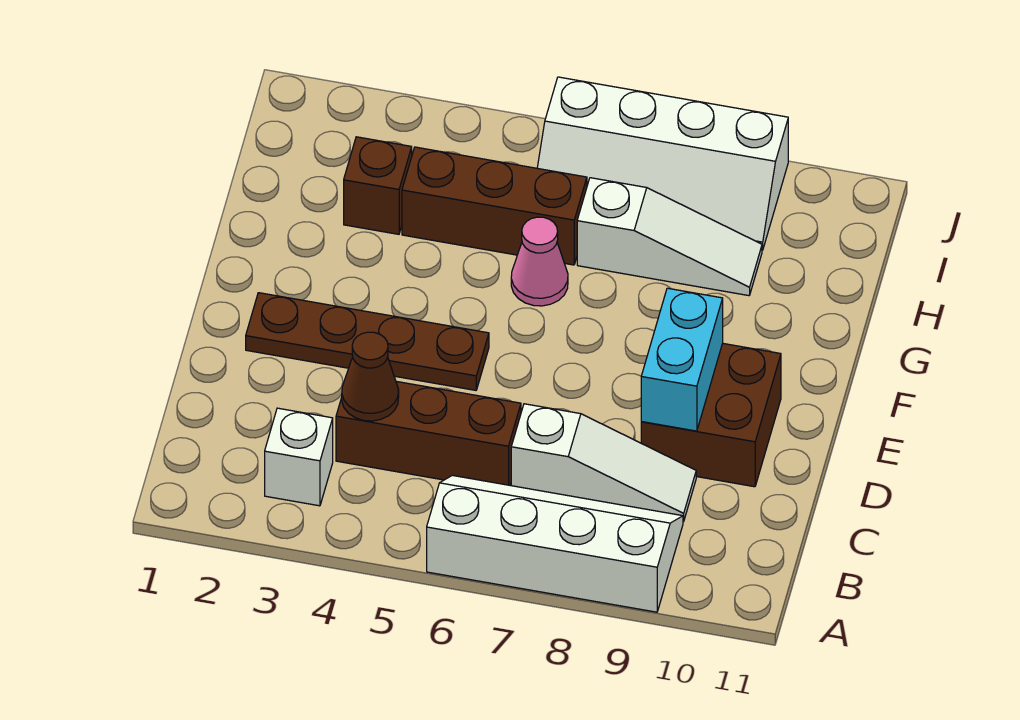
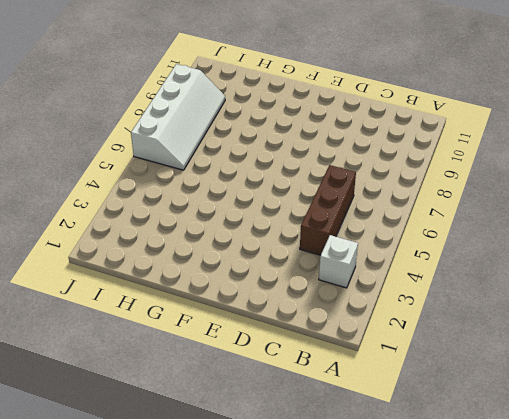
none -> white slope A6:B9 level 1 top A
none -> white slope C7:C9 level 1 top 7
none -> brown brick D9:E10 level 1

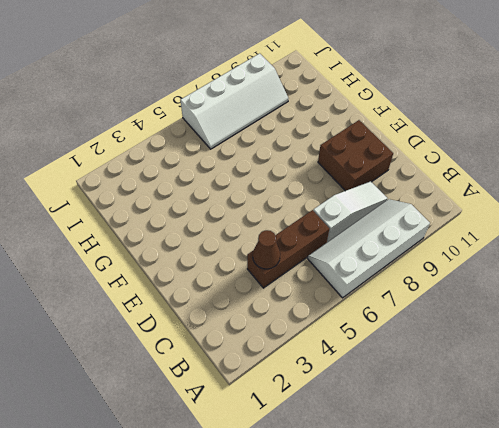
none -> white brick B3 level 1
none -> brown plate E2:E5 level 1
none -> pink cone G6 level 1

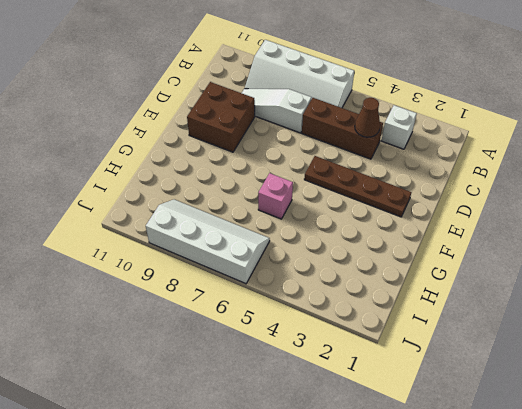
pink brick G6 level 1 -> pink cone G6 level 1
none -> brown brick H3 level 1
none -> brown brick H4:H6 level 1
none -> white slope H7:H9 level 1 top 7

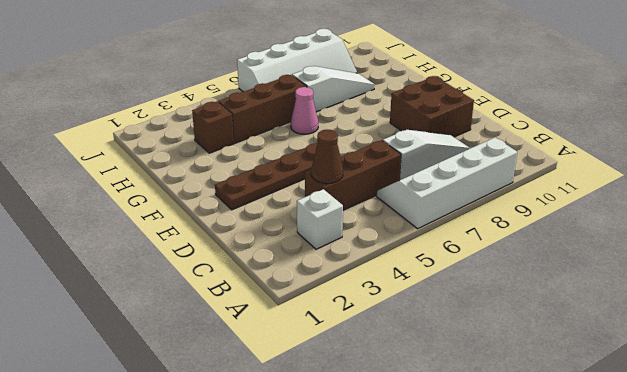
none -> cyan brick D9:E9 level 2

